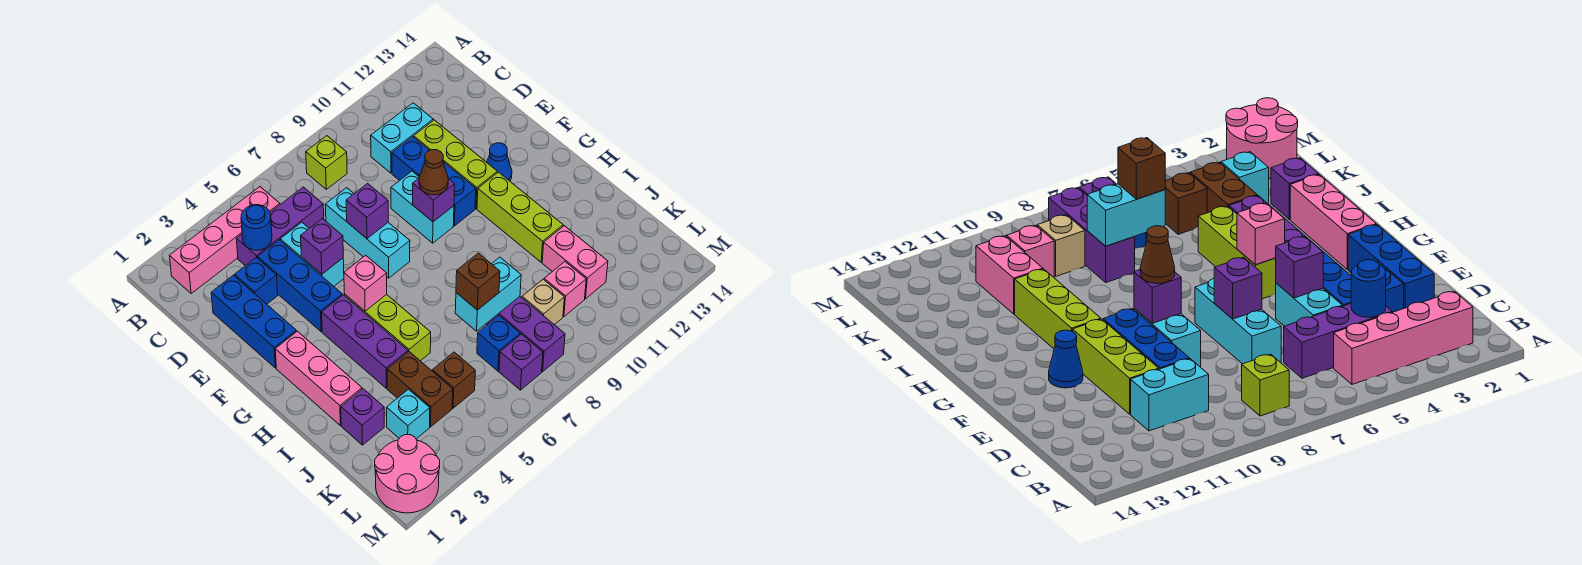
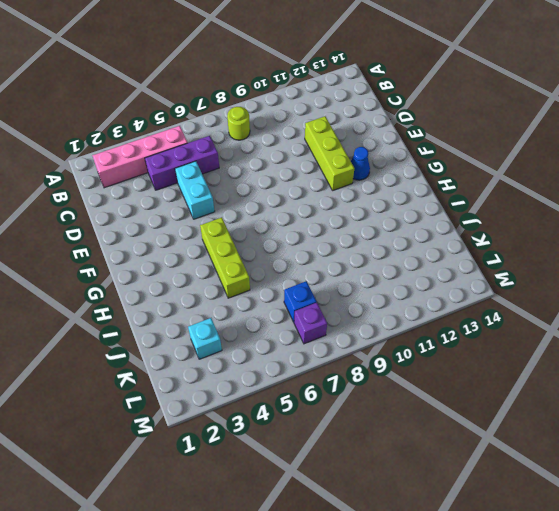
lime round brick B8 level 1 -> lime brick B8 level 1
none -> cyan brick C10:C11 level 1
none -> blue brick D2:F2 level 1
none -> blue brick D3 level 1
none -> blue brick D4:F4 level 1

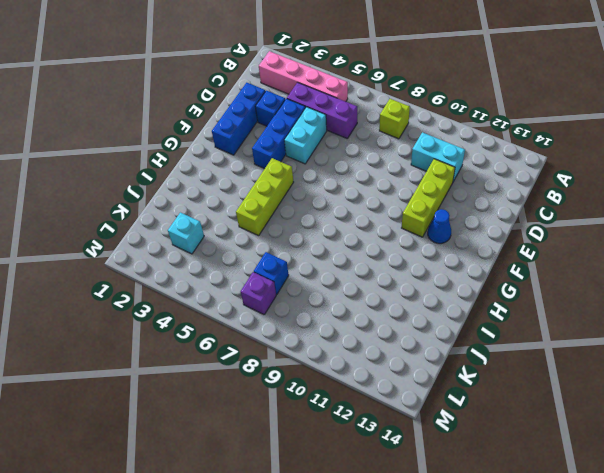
none -> cyan brick D7:F7 level 1
none -> blue brick D10:F10 level 1
none -> cyan brick E9:F9 level 1
none -> pink brick G2:I2 level 1

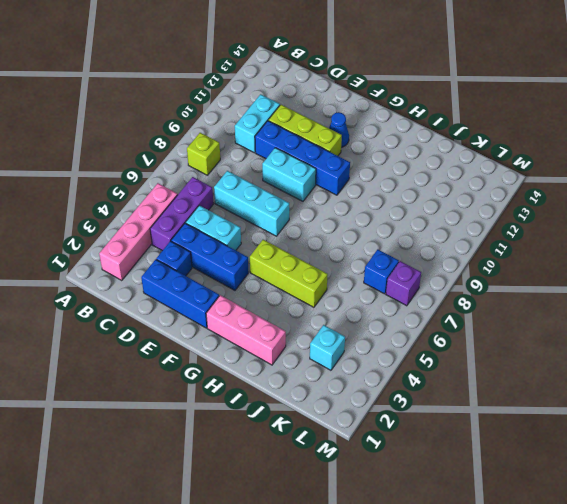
blue brick D10:G10 level 1 -> blue brick D10:F10 level 1
none -> purple brick G4:I4 level 1
none -> lime brick G11:I11 level 1
none -> purple brick J2 level 1
none -> brown brick J4:K4 level 1

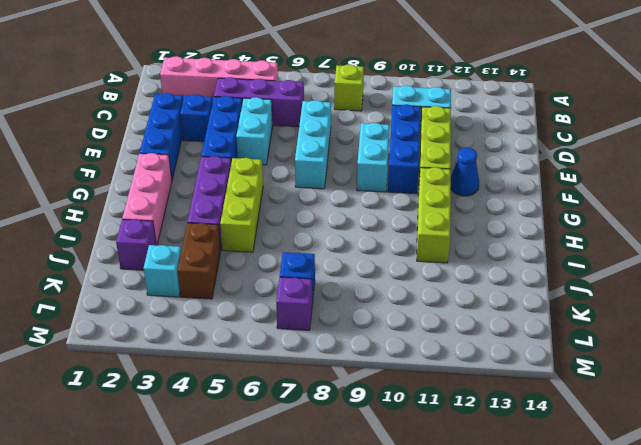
none -> purple brick J8:L8 level 1
none -> pink brick J11:K11 level 1
none -> brown brick K5 level 1
none -> tan brick K9 level 1

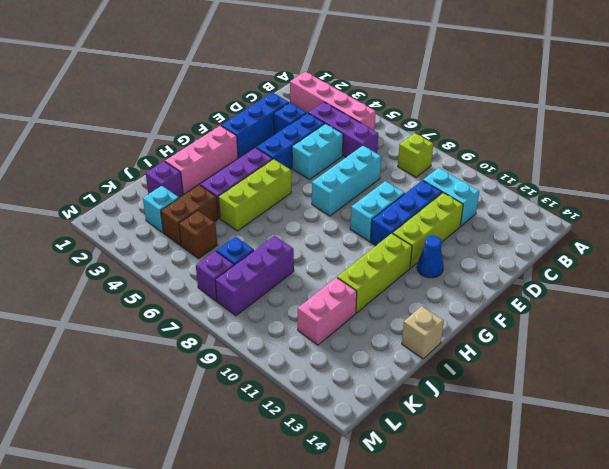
tan brick I14 level 1 -> tan brick K9 level 1
none -> pink brick K10 level 1
none -> pink round brick L1:M2 level 1
none -> blue round brick C4 level 2
none -> purple brick E5 level 2

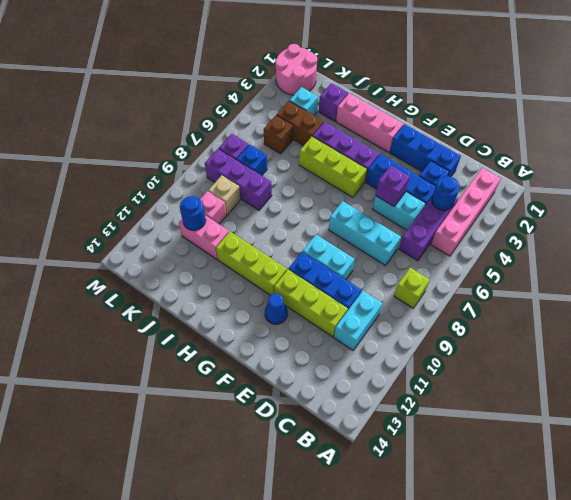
blue round brick K11 level 2 -> none
none -> purple brick E7 level 2
none -> purple brick F9 level 2
none -> pink brick G5 level 2
none -> cyan brick J7:J8 level 2

